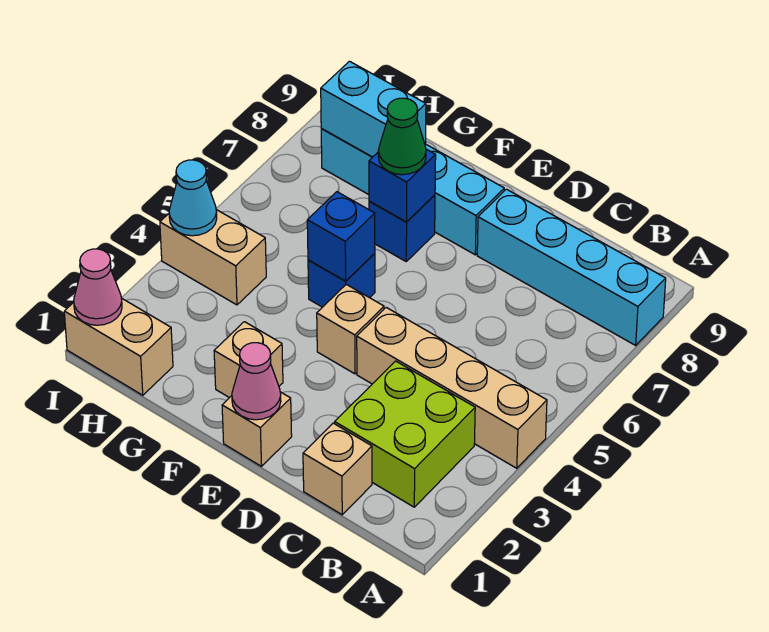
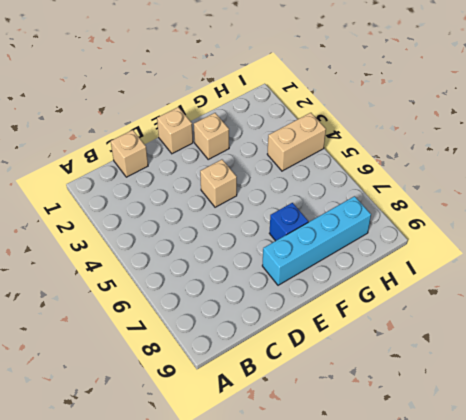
none -> tan brick A4:D4 level 1
none -> cyan brick A8:D8 level 1
none -> lime brick B2:C3 level 1

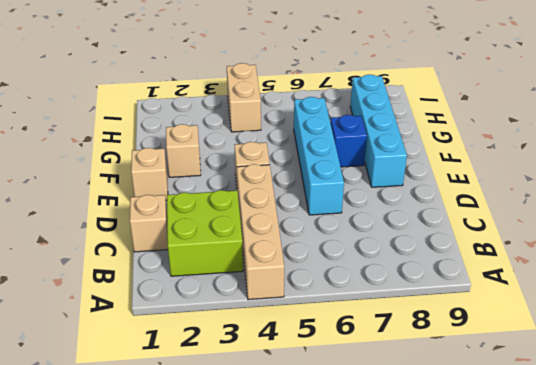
cyan brick D6:G6 level 1 -> cyan brick A8:D8 level 1
none -> blue brick F5 level 1
none -> tan brick H1:I1 level 1
none -> pink cone E1 level 2

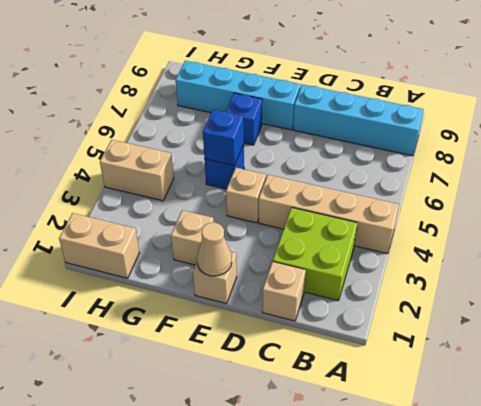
tan cone E1 level 2 -> pink cone E1 level 2
none -> blue brick F7 level 2
none -> cyan brick G8:H8 level 2
none -> pink cone I1 level 2

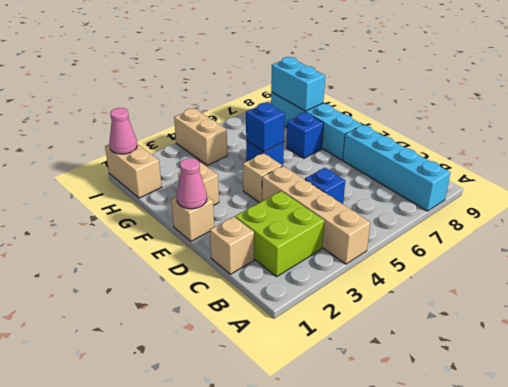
blue brick C5 level 1 -> blue brick F7 level 2
none -> cyan cone I4 level 2
none -> green cone F7 level 3

